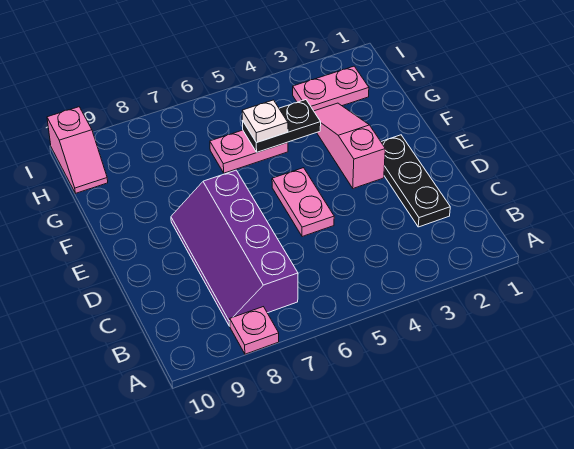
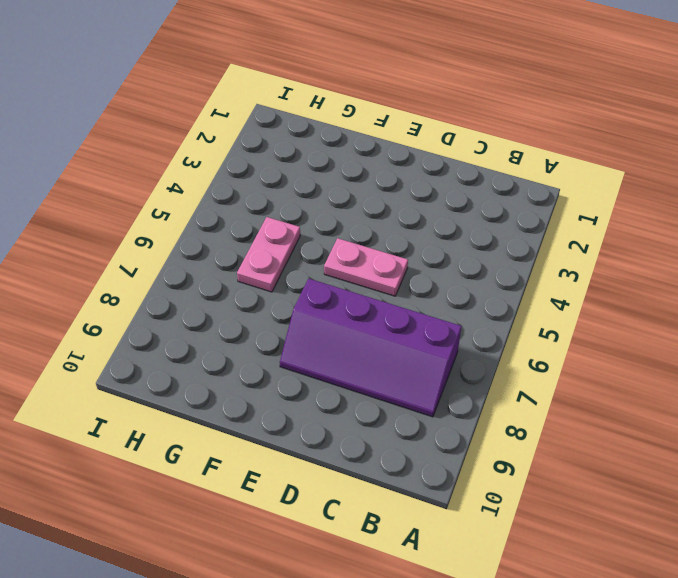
none -> pink plate A8 level 1
none -> black plate C2:E2 level 1

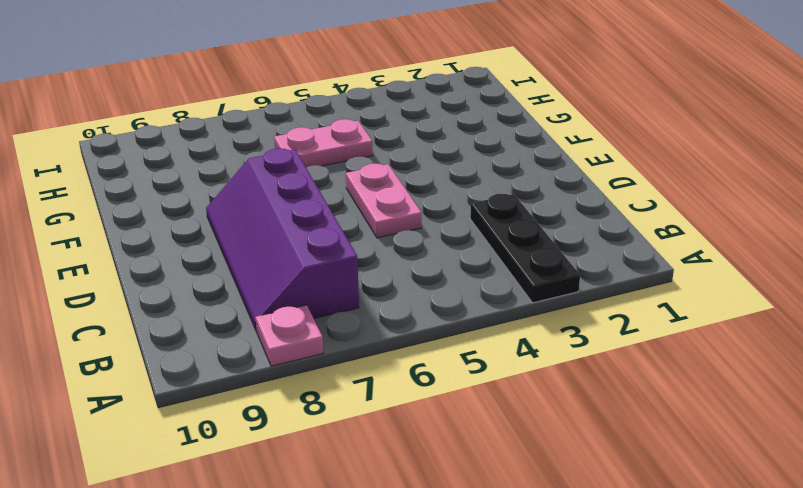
black plate A3:C3 level 1 -> black plate C2:E2 level 1
none -> pink slope E3:G3 level 1 top E
none -> pink plate H2:H3 level 1

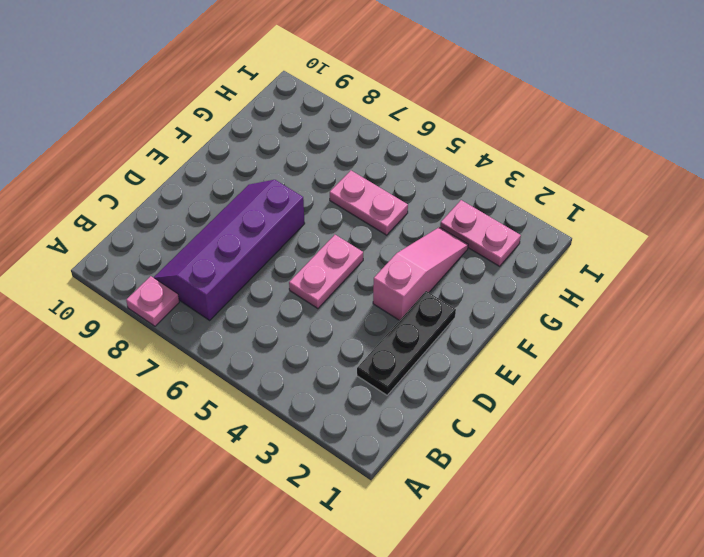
none -> pink slope H10:I10 level 1 top I
none -> black plate G4:G5 level 2

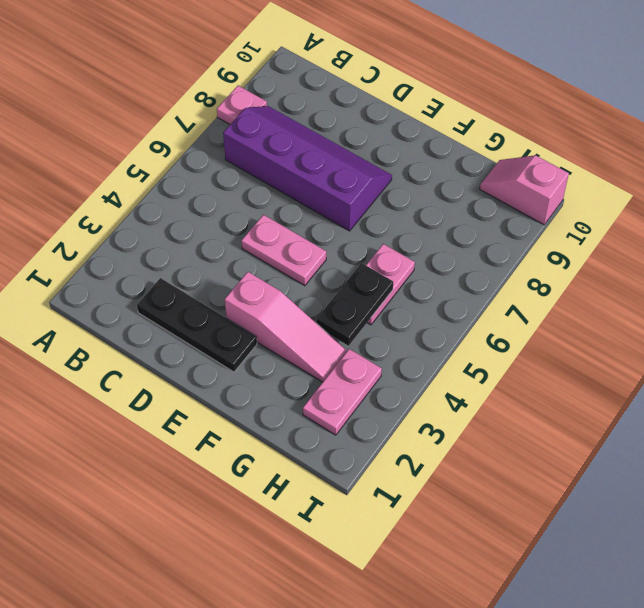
none -> white plate G5 level 3

